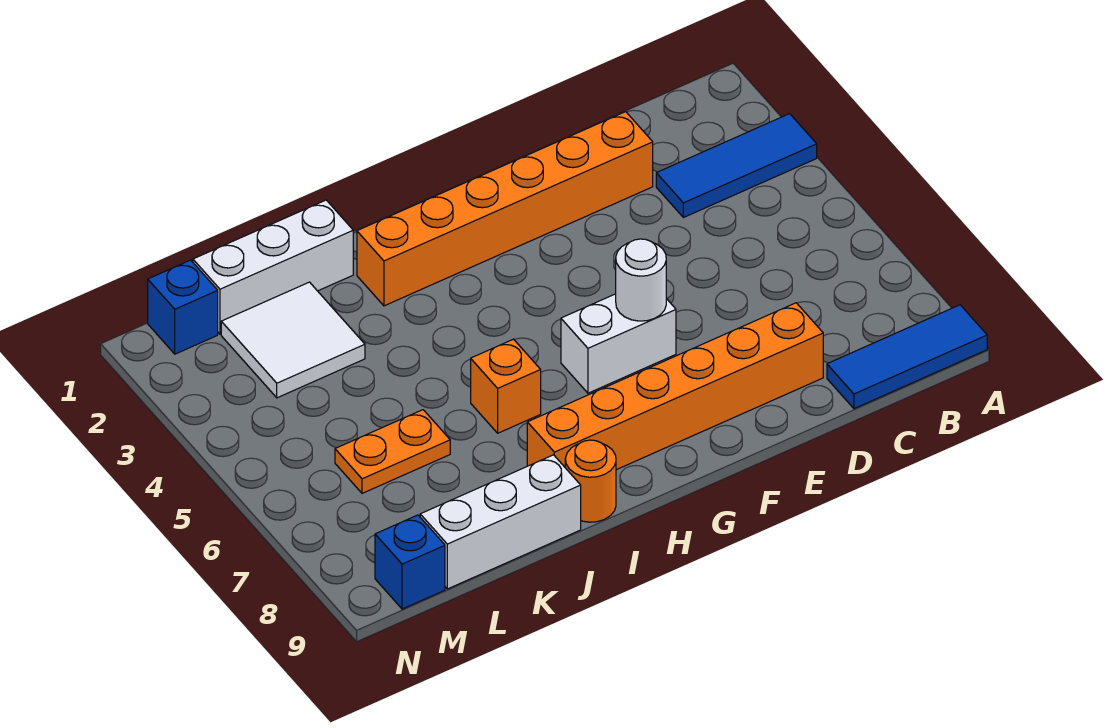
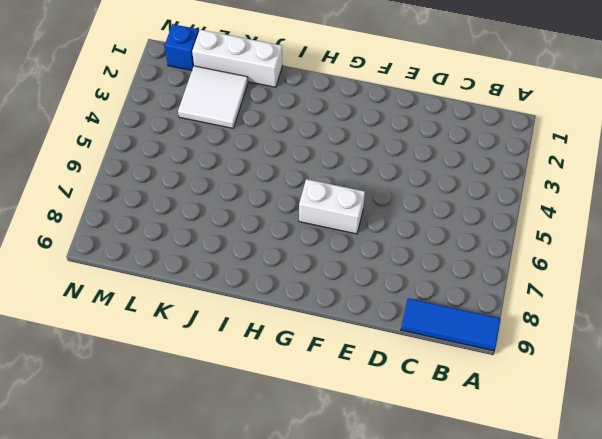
none -> blue tile A3:C3 level 1
none -> orange brick D2:I2 level 1
none -> orange brick D8:I8 level 1

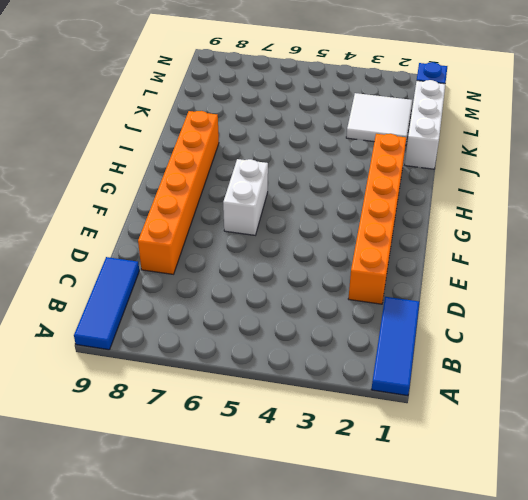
blue tile A1:C1 level 1 -> blue tile A3:C3 level 1
none -> orange brick I6 level 1
none -> orange round brick I9 level 1
none -> white brick J9:L9 level 1

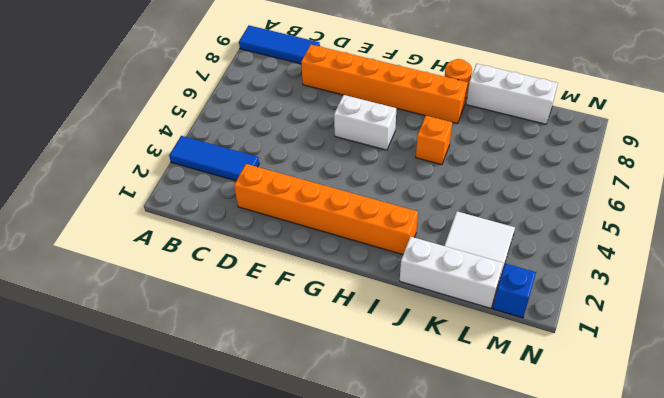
none -> orange plate K6:L6 level 1
none -> blue brick M9 level 1
none -> white round brick F6 level 2

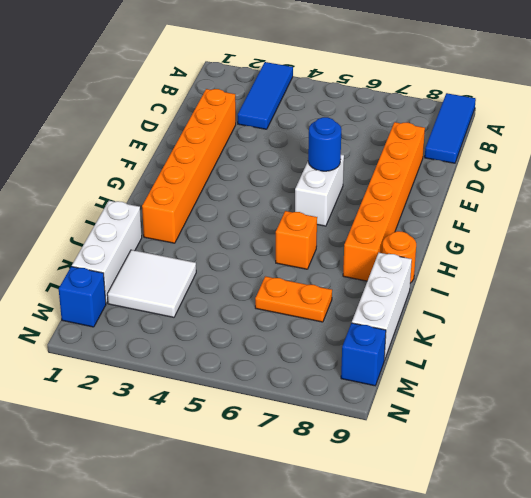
blue round brick F6 level 2 -> white round brick F6 level 2
orange plate K6:K7 level 1 -> orange plate K6:L6 level 1

